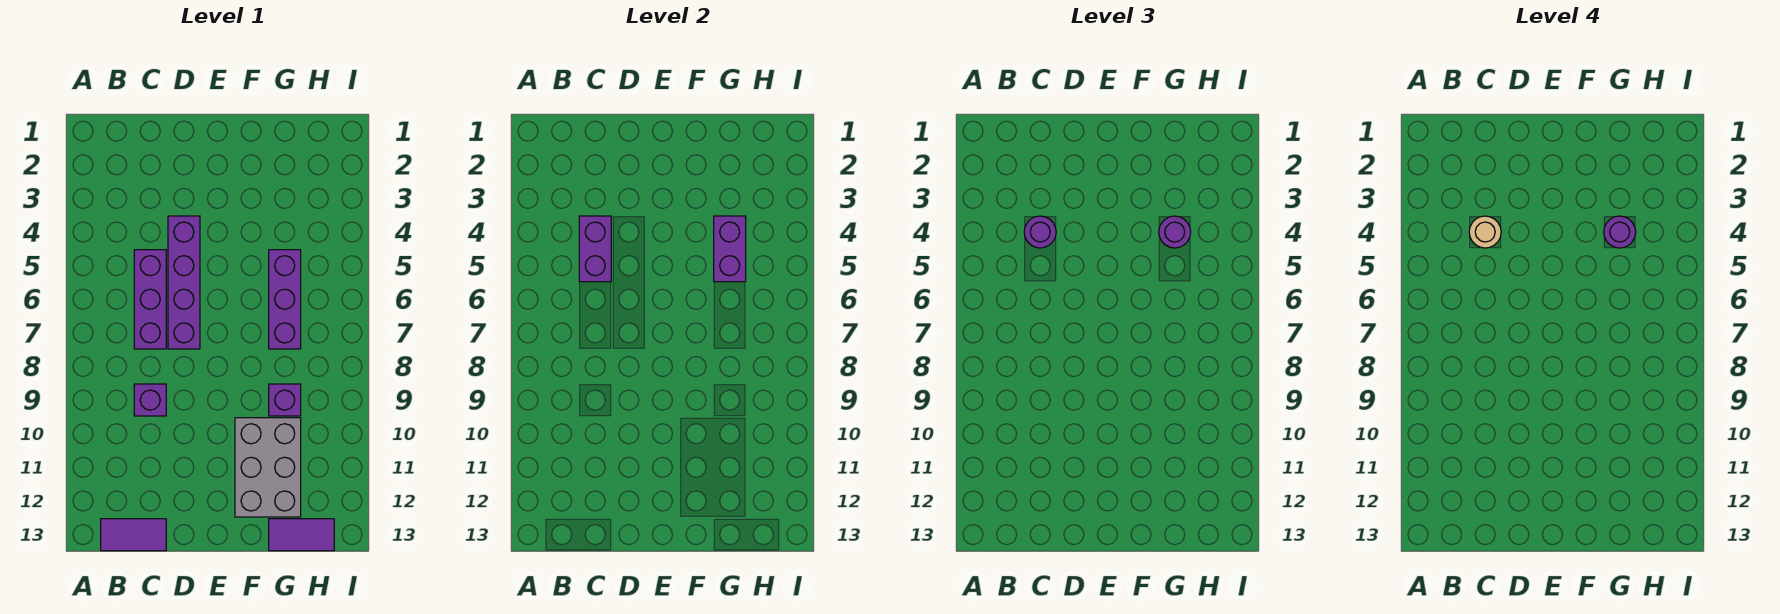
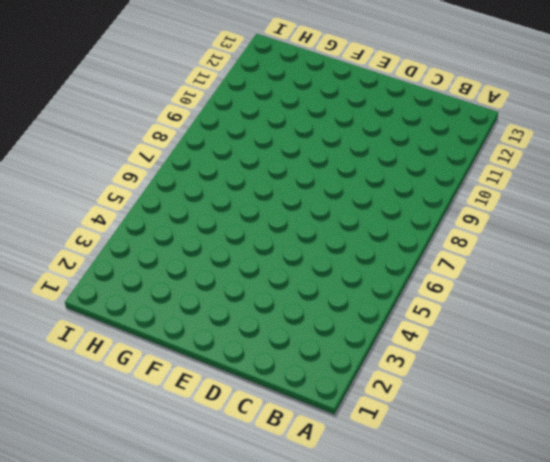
none -> purple tile B13:C13 level 1
none -> purple brick C5:C7 level 1
none -> purple brick C9 level 1

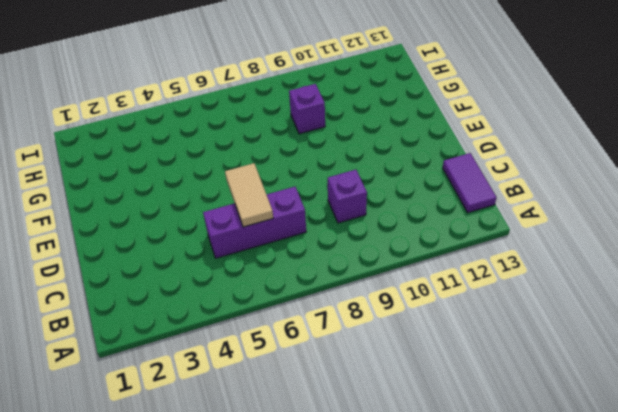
tan tile C6:D6 level 2 -> none
none -> purple brick D4:D7 level 1
none -> grey brick F10:G12 level 1
none -> purple brick G5:G7 level 1

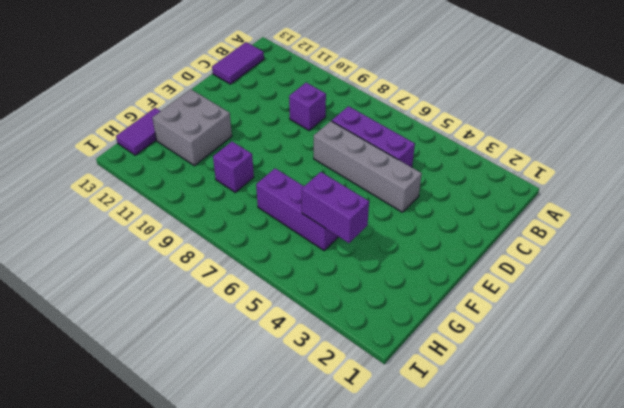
grey brick D4:D7 level 1 -> purple brick D4:D7 level 1
grey brick F11:G12 level 1 -> grey brick F10:G12 level 1
none -> purple brick C4:C5 level 2
none -> purple round brick C4 level 3
none -> purple round brick G4 level 3

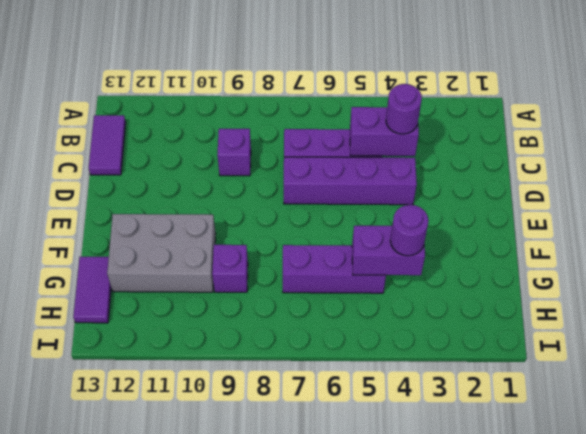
none -> tan round brick C4 level 4
none -> purple round brick G4 level 4

